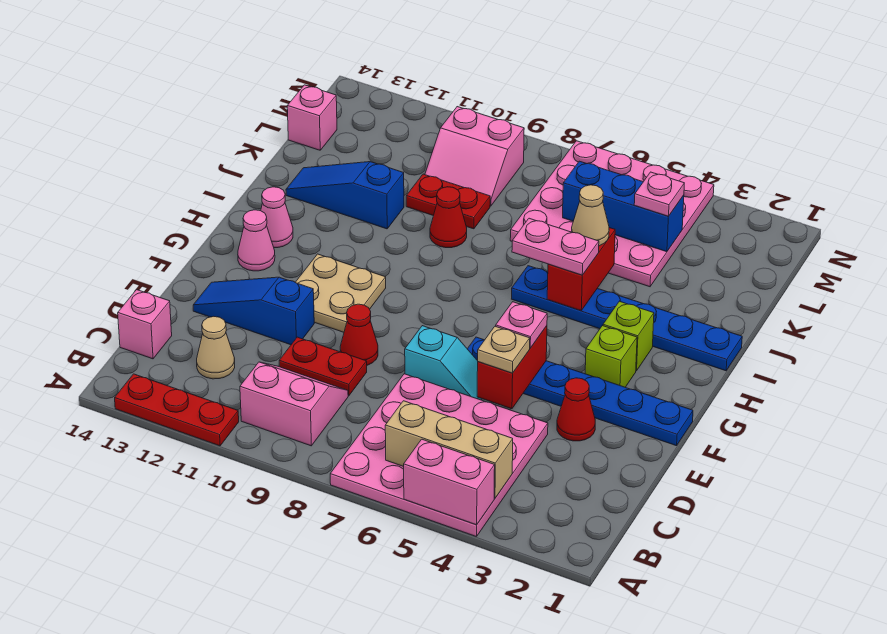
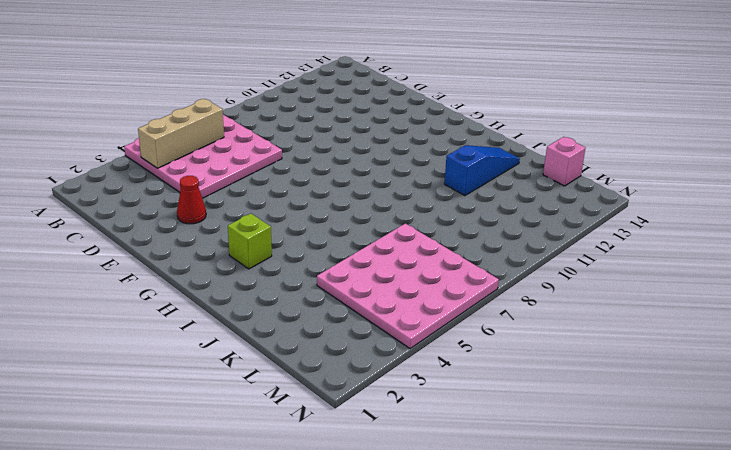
none -> red plate A11:A13 level 1
none -> pink slope B9:C10 level 1 top B
none -> tan cone C12 level 1
none -> pink brick C14 level 1

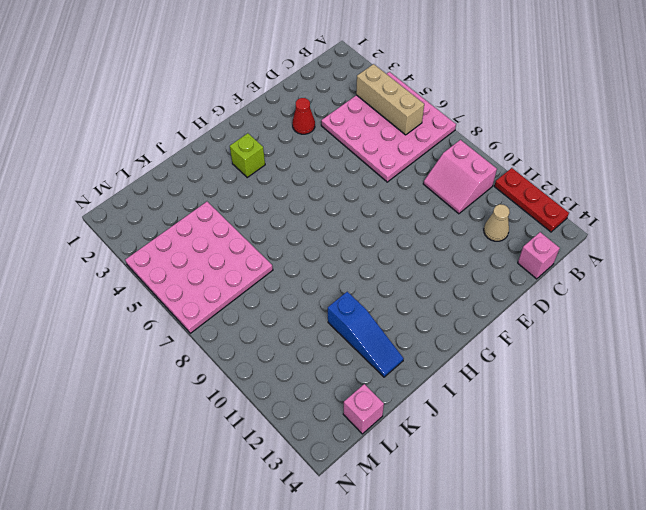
none -> red plate D9:D10 level 1
none -> cyan slope E6:E7 level 1 top 7
none -> red cone E9 level 1
none -> blue slope E11:E13 level 1 top 11

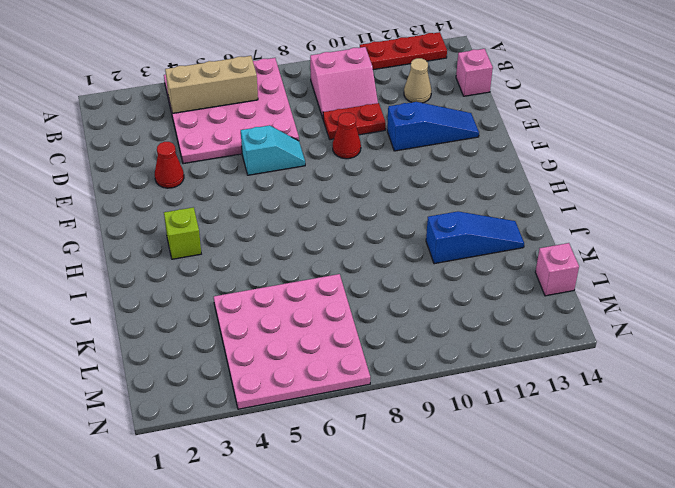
cyan slope E6:E7 level 1 top 6 -> cyan slope E6:E7 level 1 top 7
none -> blue plate F1:F6 level 1
none -> tan plate F10:G11 level 1
none -> lime brick G3 level 1
none -> pink cone G13 level 1

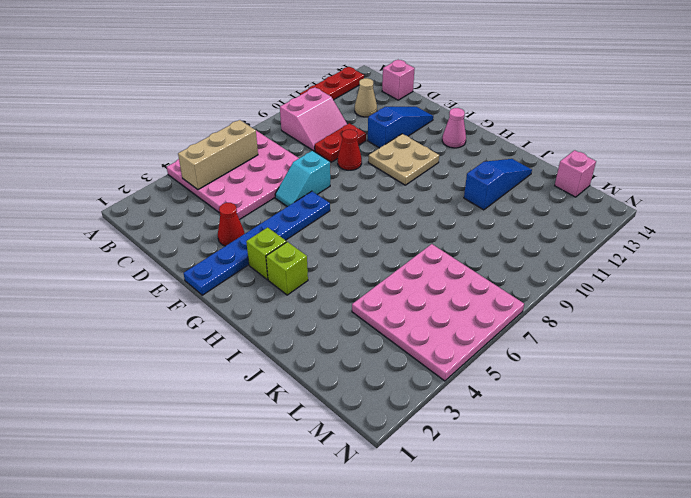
none -> pink cone H13 level 1
none -> blue plate I1:I6 level 1
none -> red cone J9 level 1
none -> red plate K9:K10 level 1

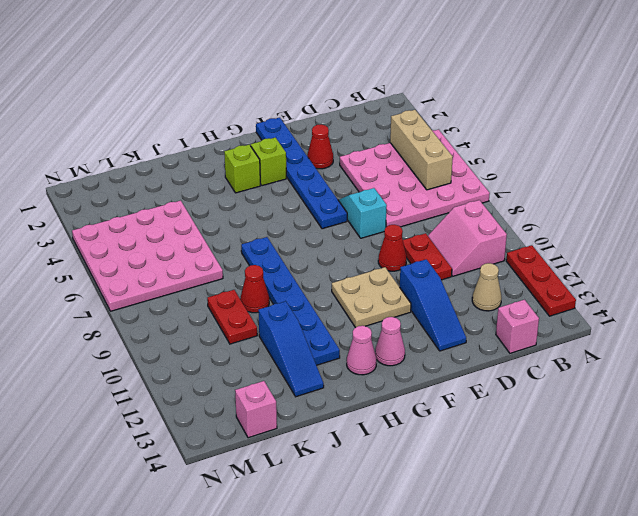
blue plate I7:I12 level 1 -> blue plate I1:I6 level 1
none -> pink slope L9:M10 level 1 top M
none -> pink brick A4:A5 level 2
none -> red brick E5:F5 level 2
none -> red brick I5:J5 level 2

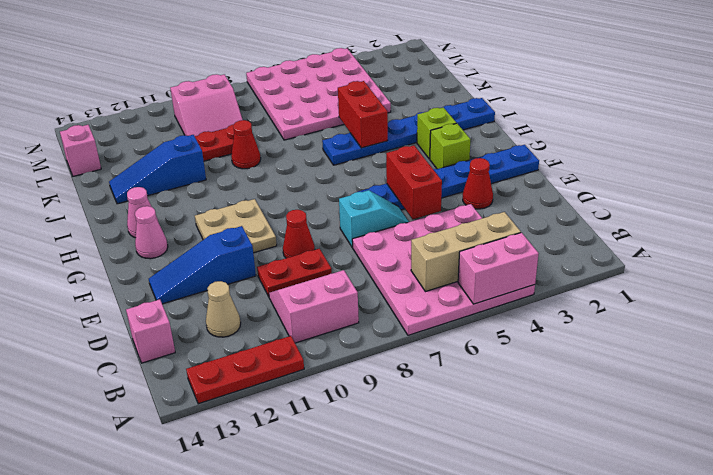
none -> blue brick L4:L6 level 2
none -> tan plate E5 level 3
none -> pink plate F5 level 3
none -> pink plate I5:I6 level 3

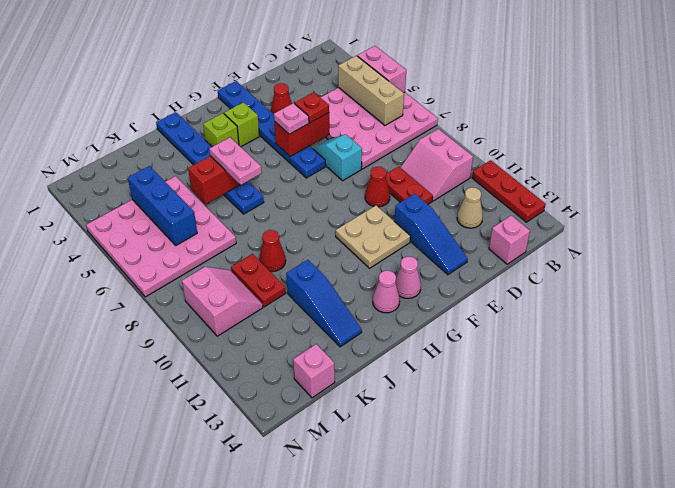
red plate E5 level 3 -> tan plate E5 level 3
none -> tan cone J5 level 3
none -> pink plate L4 level 3

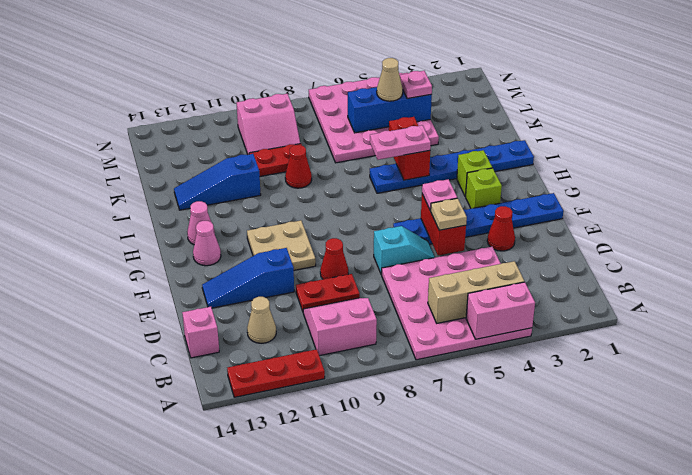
tan cone L5 level 3 -> tan cone J5 level 3
none -> pink brick L14 level 1

